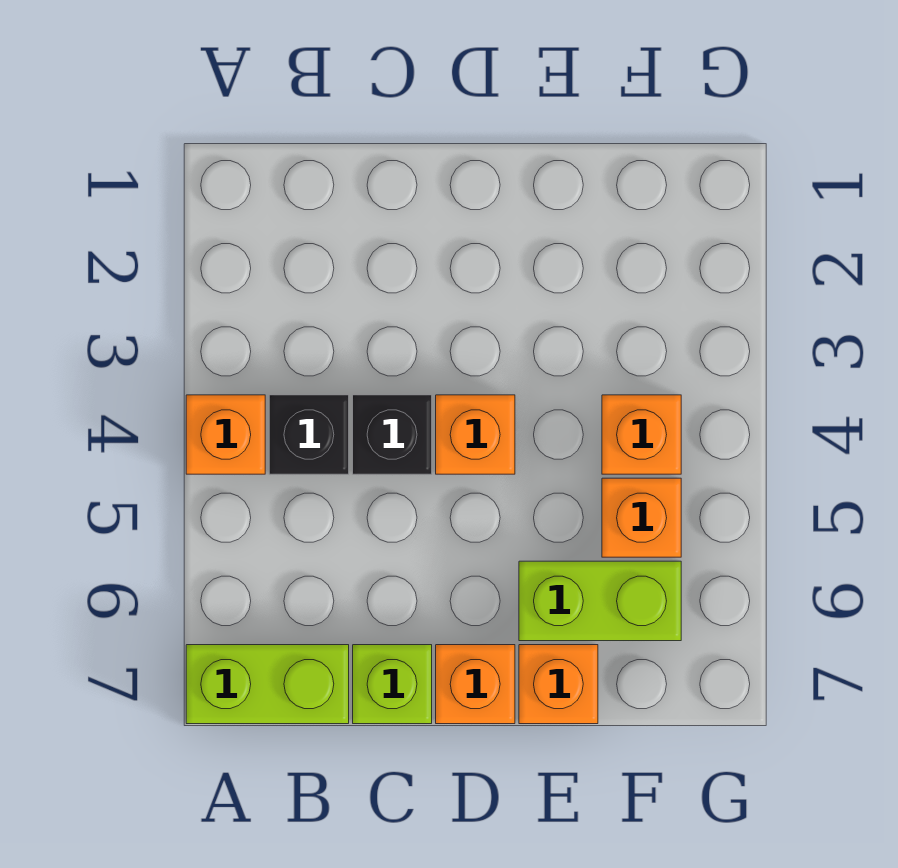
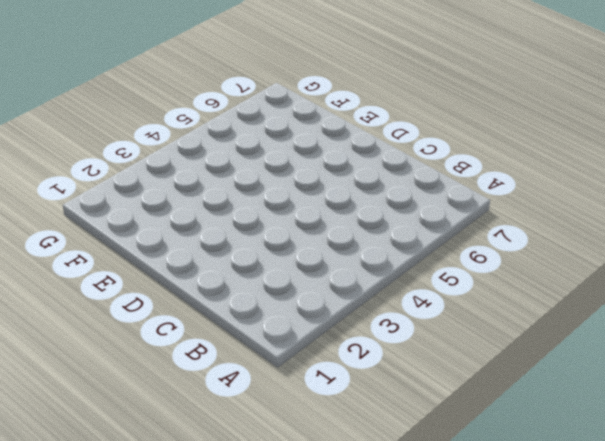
none -> orange brick A4 level 1
none -> lime brick A7:B7 level 1

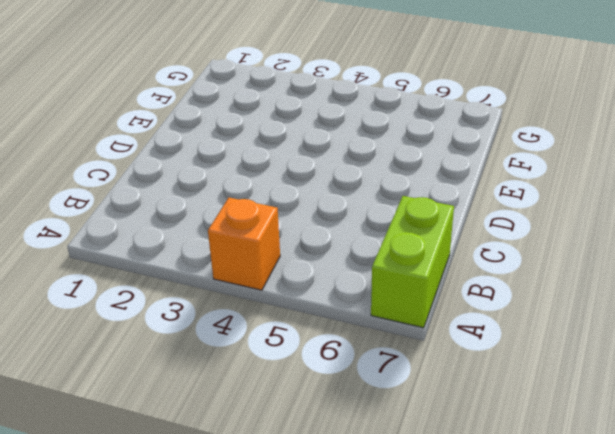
none -> black brick B4 level 1
none -> black brick C4 level 1

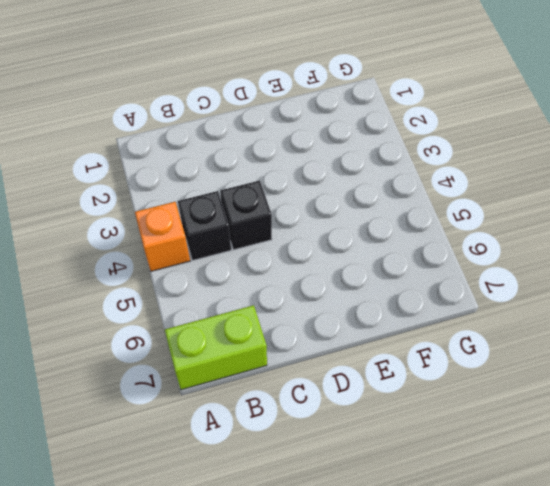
none -> lime brick C7 level 1
none -> orange brick D4 level 1

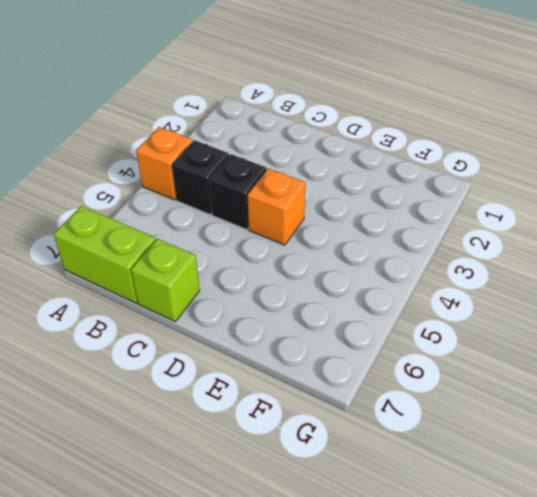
none -> orange brick D7 level 1
none -> lime brick E6:F6 level 1

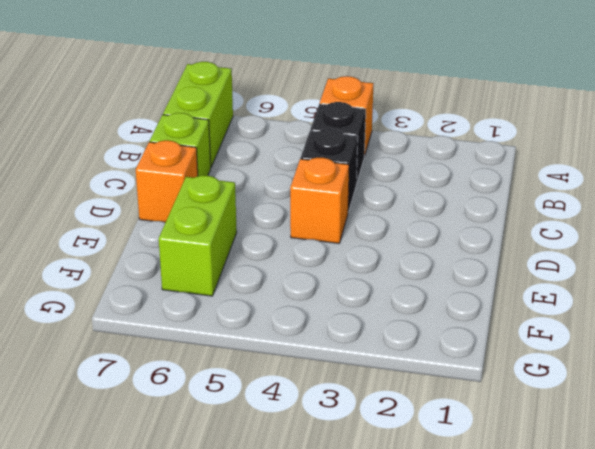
none -> orange brick E7 level 1
none -> orange brick F4 level 1

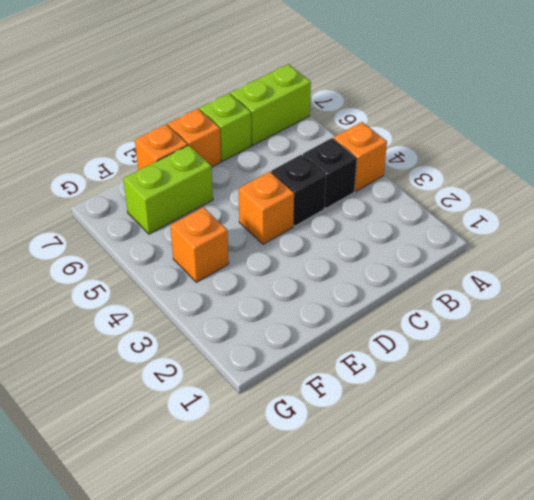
none -> orange brick F5 level 1

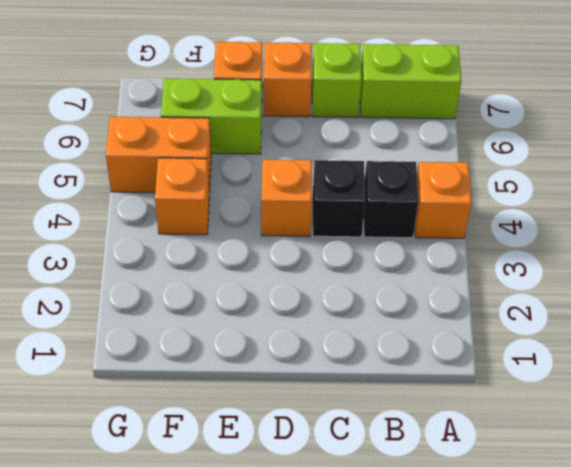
orange brick F5:G5 level 1 -> orange brick F5 level 1

